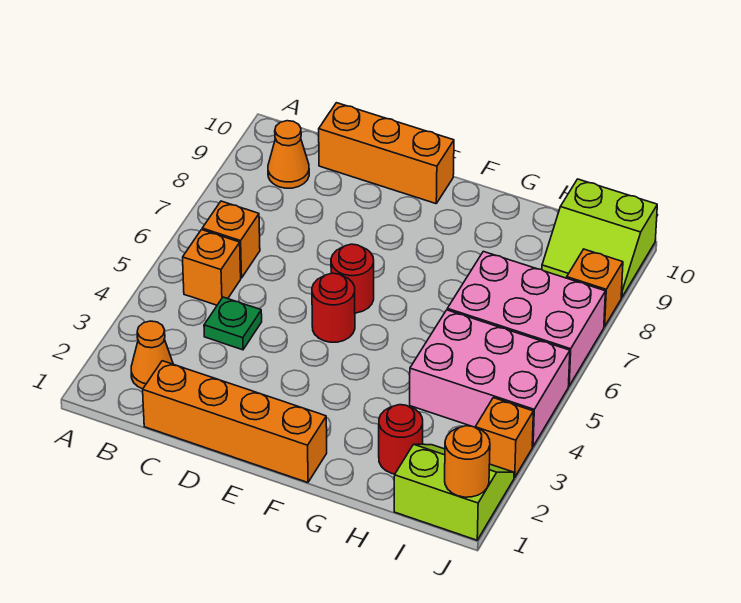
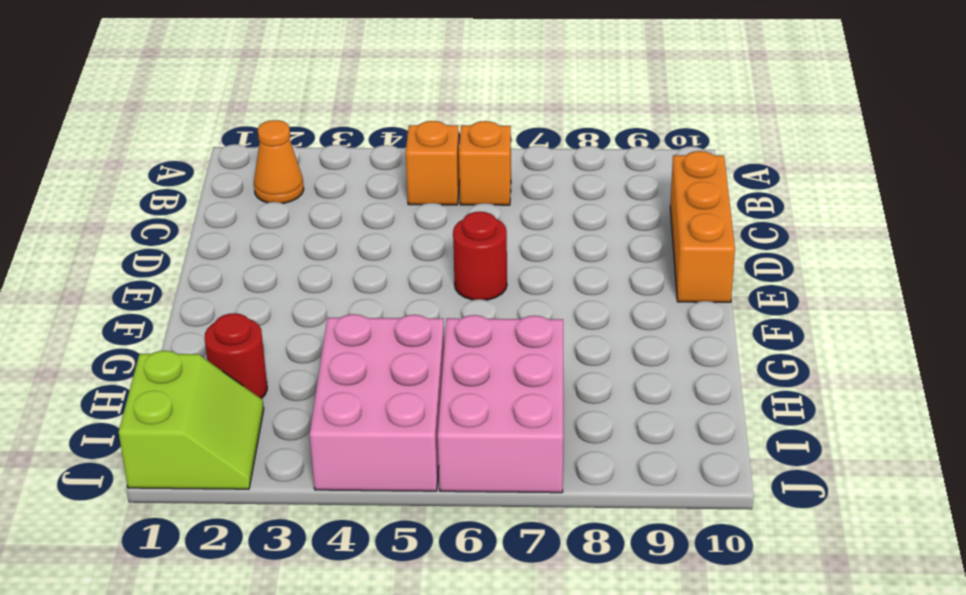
none -> orange cone B9 level 1
none -> orange brick C1:F1 level 1
none -> green plate C4 level 1

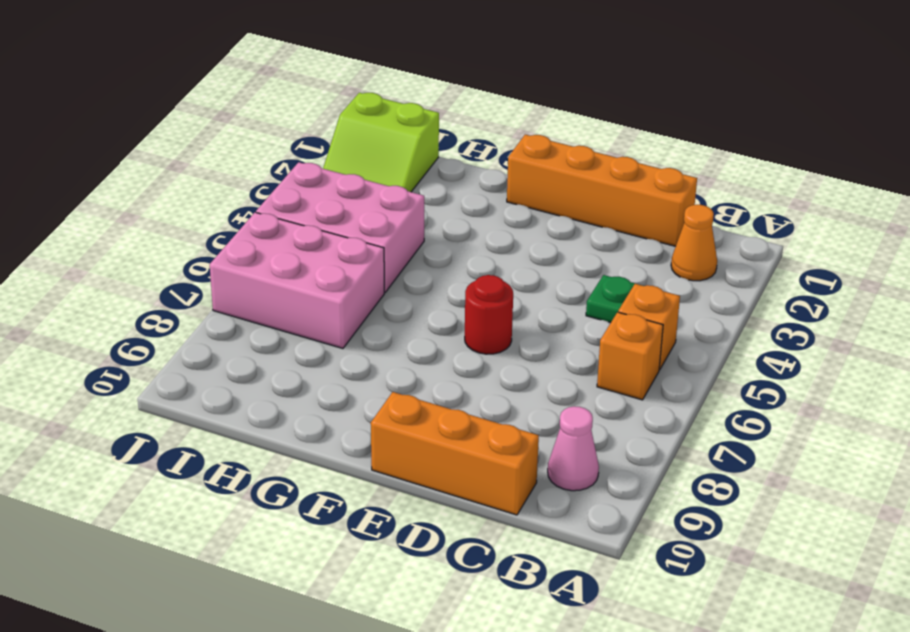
pink cone B9 level 1 -> orange cone B9 level 1
none -> red round brick E5 level 1
none -> red round brick H2 level 1
none -> lime slope I9:J10 level 1 top 10

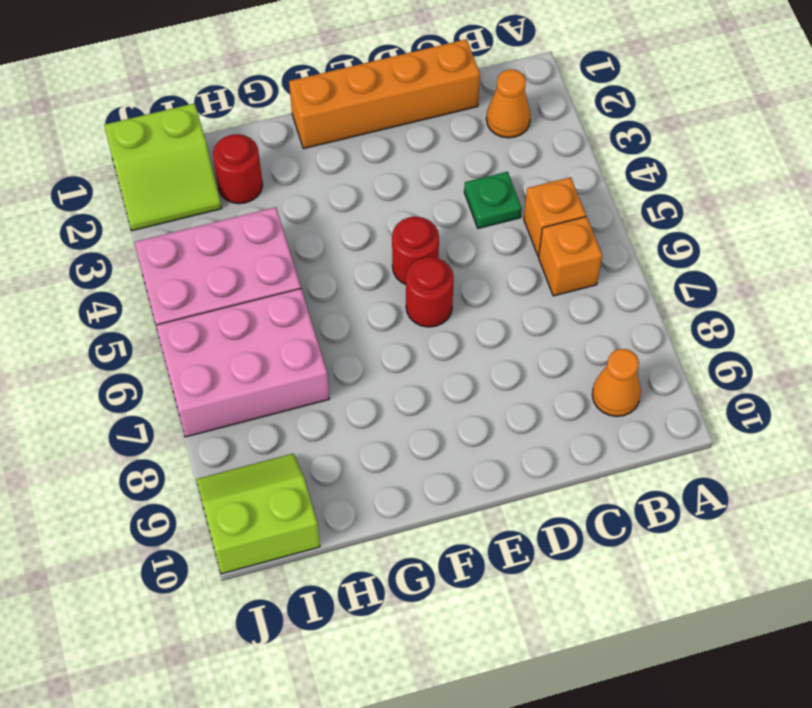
none -> orange brick C10:E10 level 1
none -> orange brick J3 level 1
none -> orange brick J8 level 1

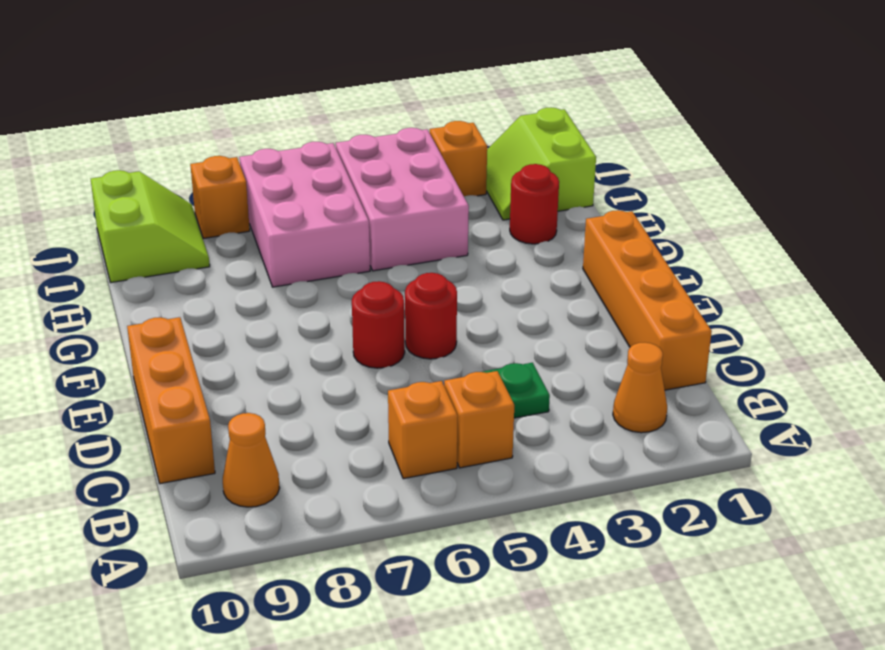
none -> orange round brick J1 level 2

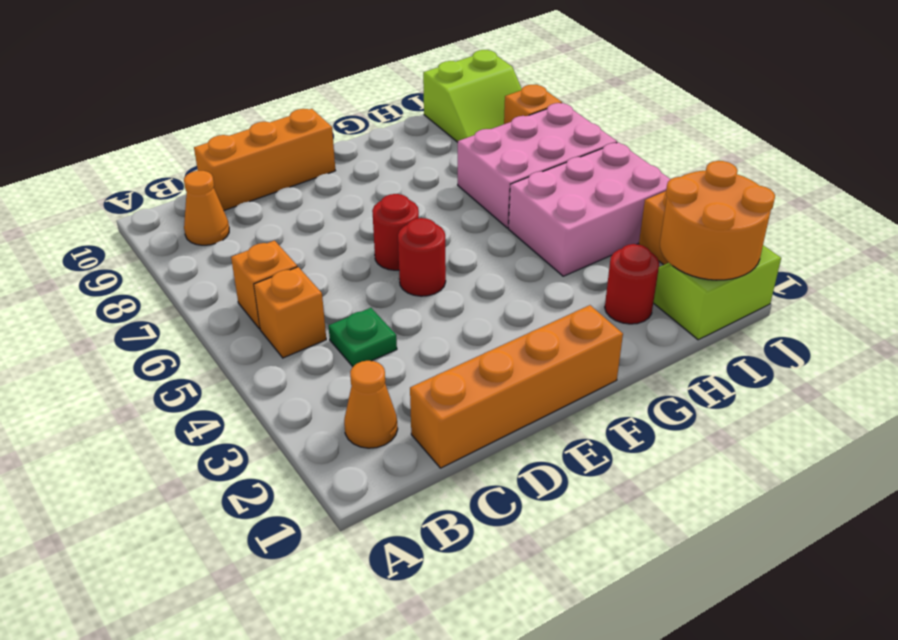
orange round brick I1:J2 level 2 -> orange round brick J1 level 2

